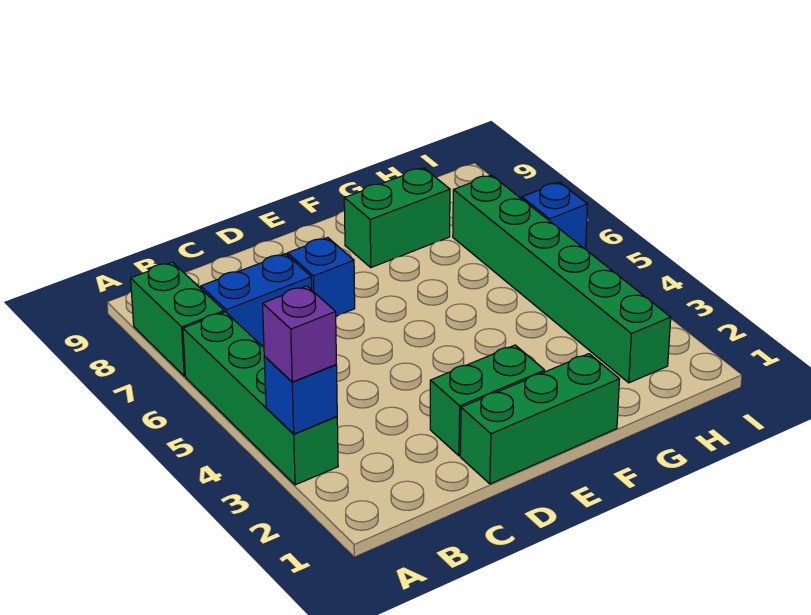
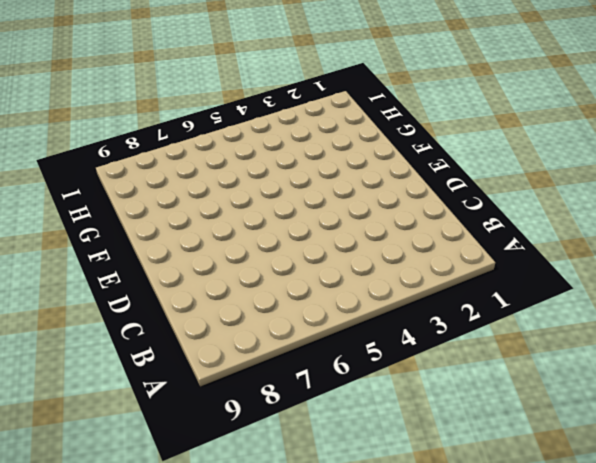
none -> green brick A3:A6 level 1
none -> green brick A7:A8 level 1

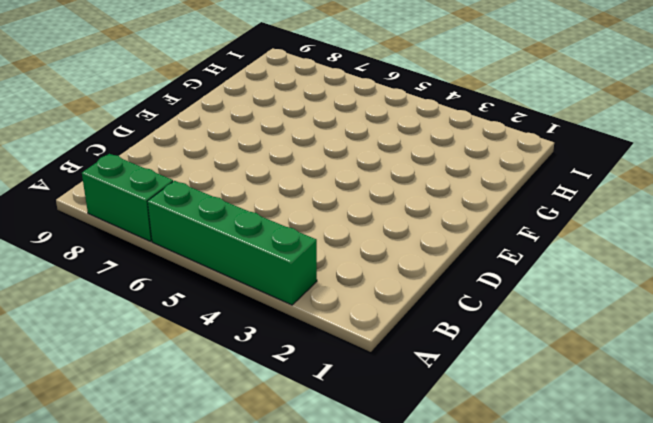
none -> blue brick B7:C7 level 1
none -> green brick D1:F1 level 1

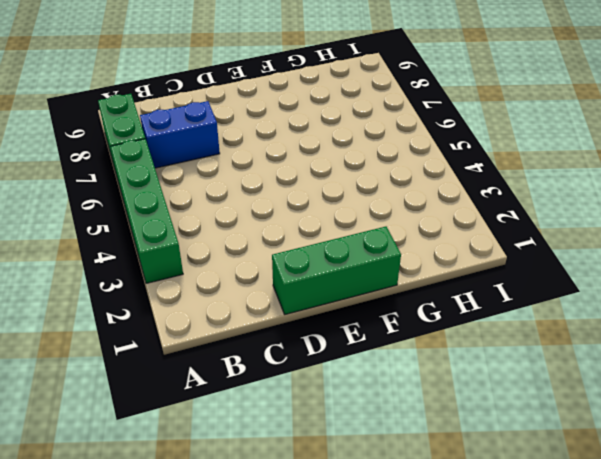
none -> green brick D2:E2 level 1
none -> blue brick D7 level 1

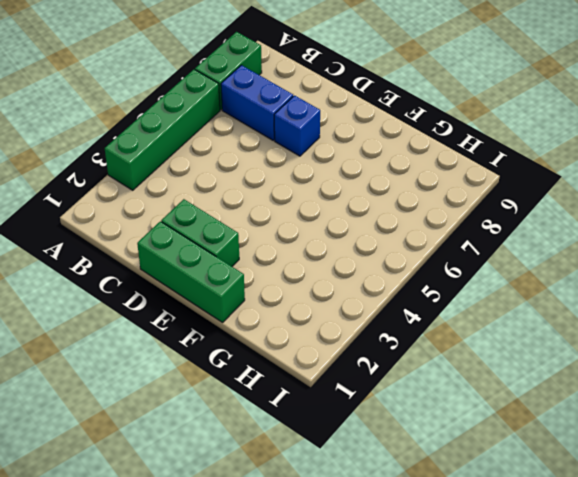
none -> green brick F8:G8 level 1
none -> green brick H2:H7 level 1

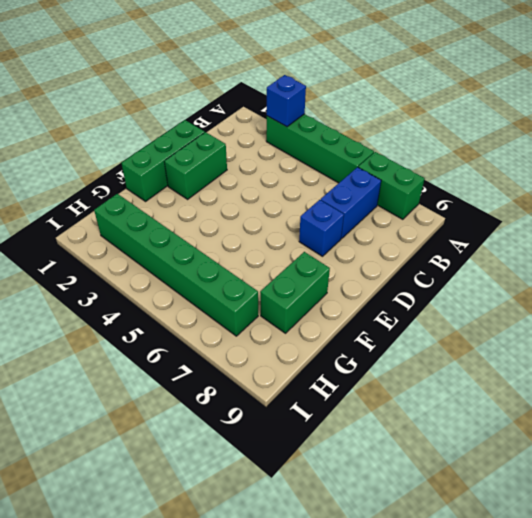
none -> blue brick I6 level 1
none -> purple brick A3 level 3

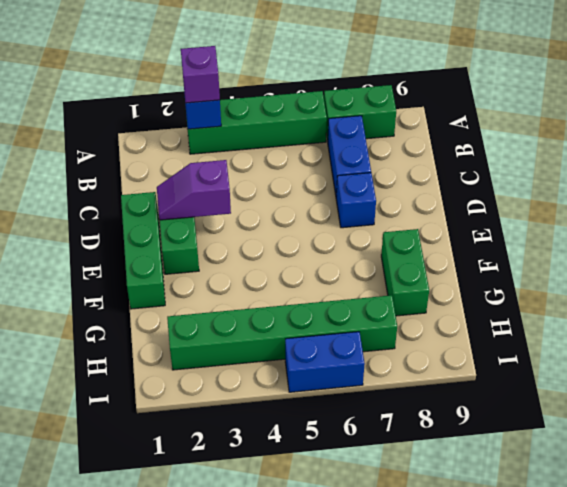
purple slope D2:D3 level 2 top 3 -> none
blue brick I5:I6 level 1 -> blue brick I6 level 1

